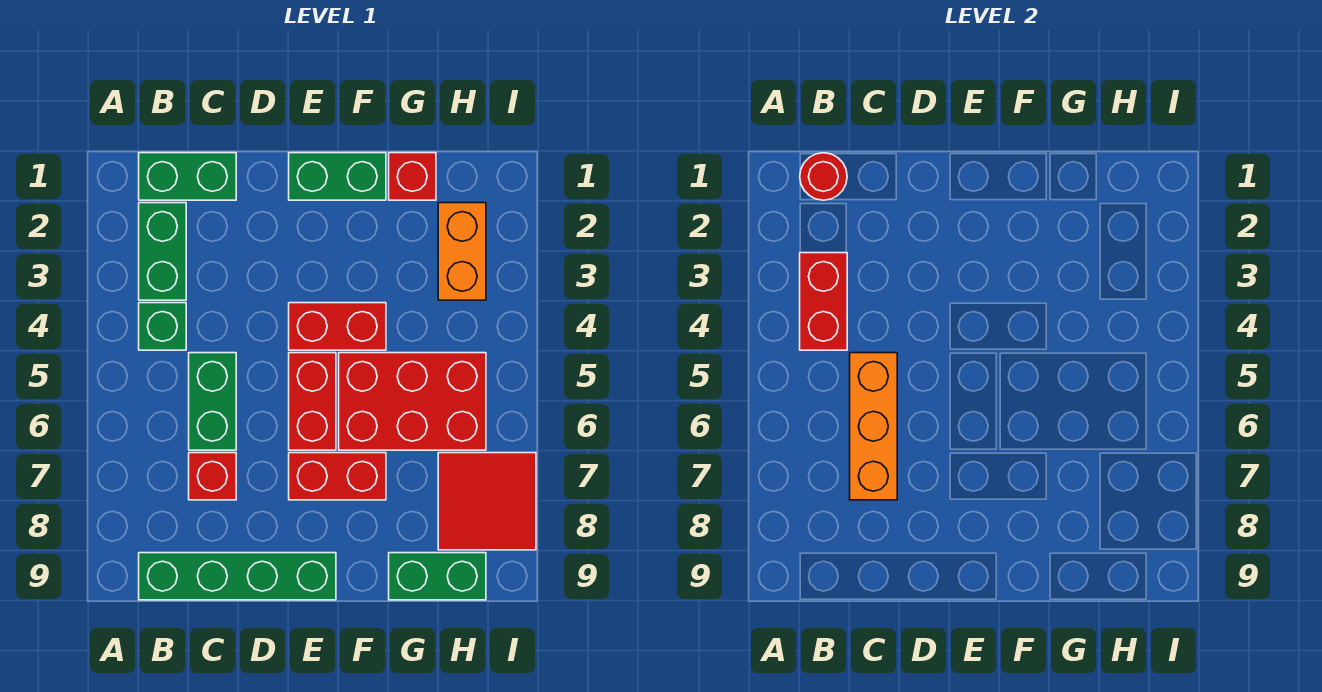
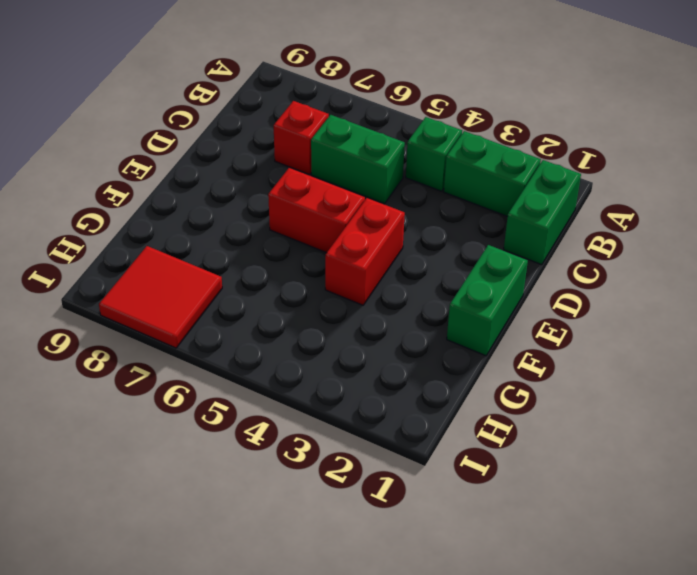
none -> green brick B9:E9 level 1
none -> red brick E7:F7 level 1
none -> red brick F5:H6 level 1

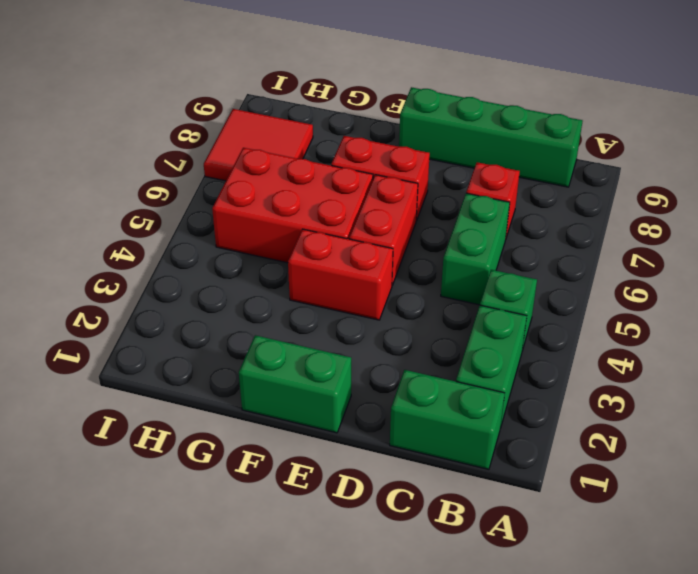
none -> red brick G1 level 1
none -> green brick G9:H9 level 1
none -> orange brick H2:H3 level 1

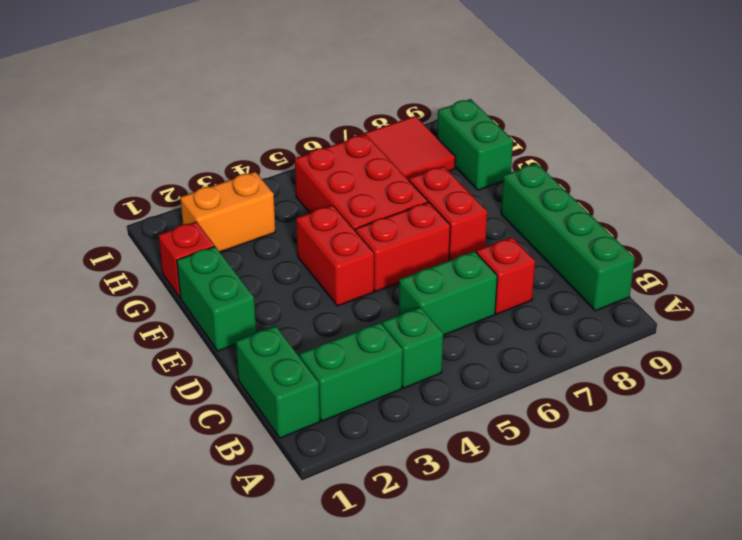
none -> red round brick B1 level 2
none -> red brick B3:B4 level 2
none -> orange brick C5:C7 level 2

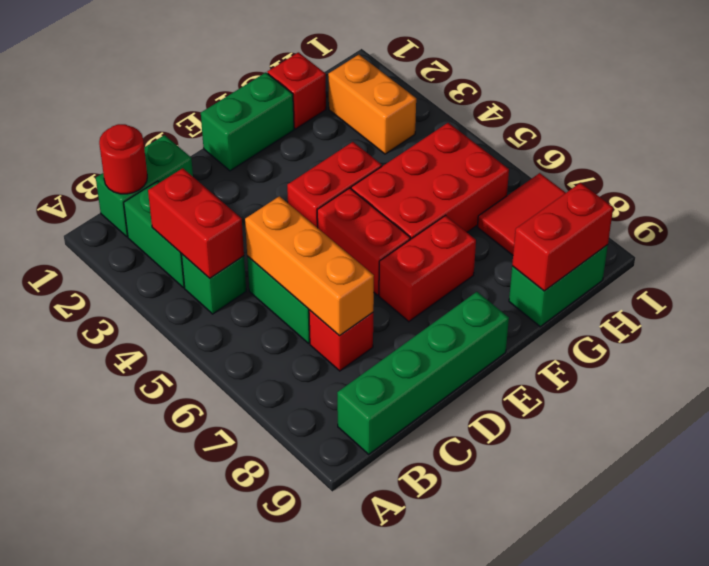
red brick G9:H9 level 2 -> none

